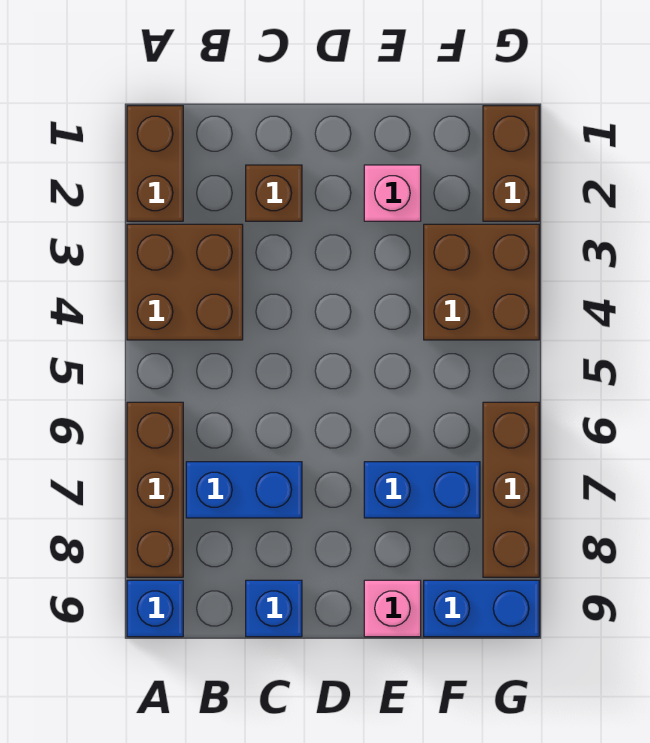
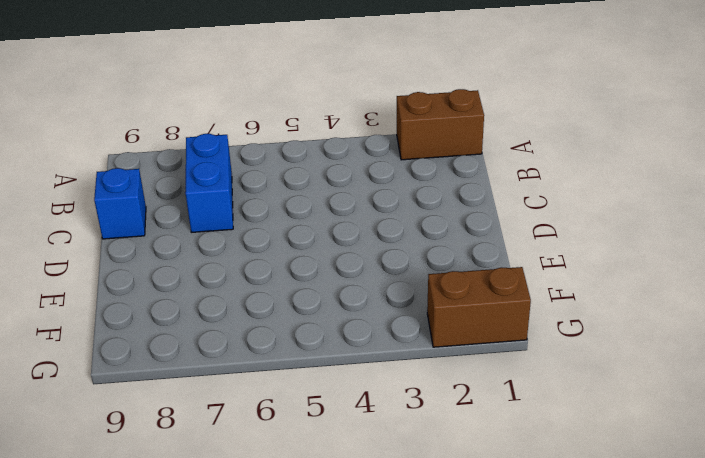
none -> brown brick A3:B4 level 1
none -> brown brick A6:A8 level 1
none -> blue brick A9 level 1

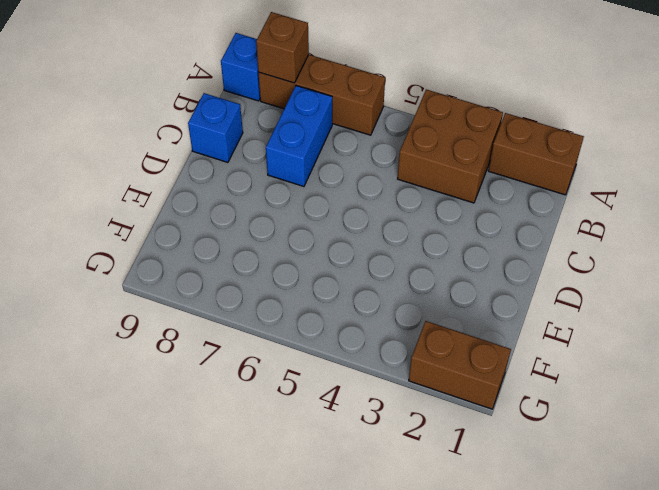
brown brick A8 level 2 -> brown brick C2 level 1
none -> pink brick E2 level 1
none -> blue brick E7:F7 level 1
none -> pink brick E9 level 1

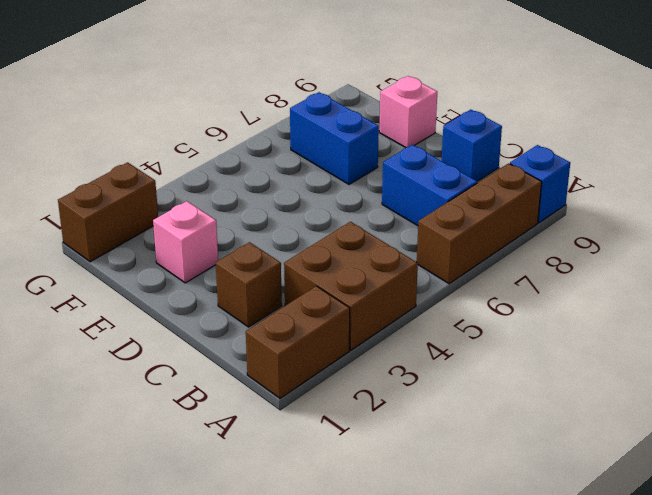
none -> brown brick F3:G4 level 1
none -> blue brick F9:G9 level 1
none -> brown brick G6:G8 level 1

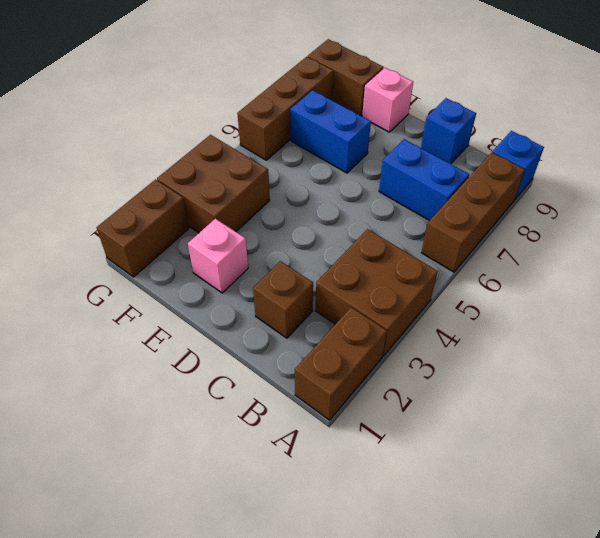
brown brick F9:G9 level 1 -> blue brick F9:G9 level 1

